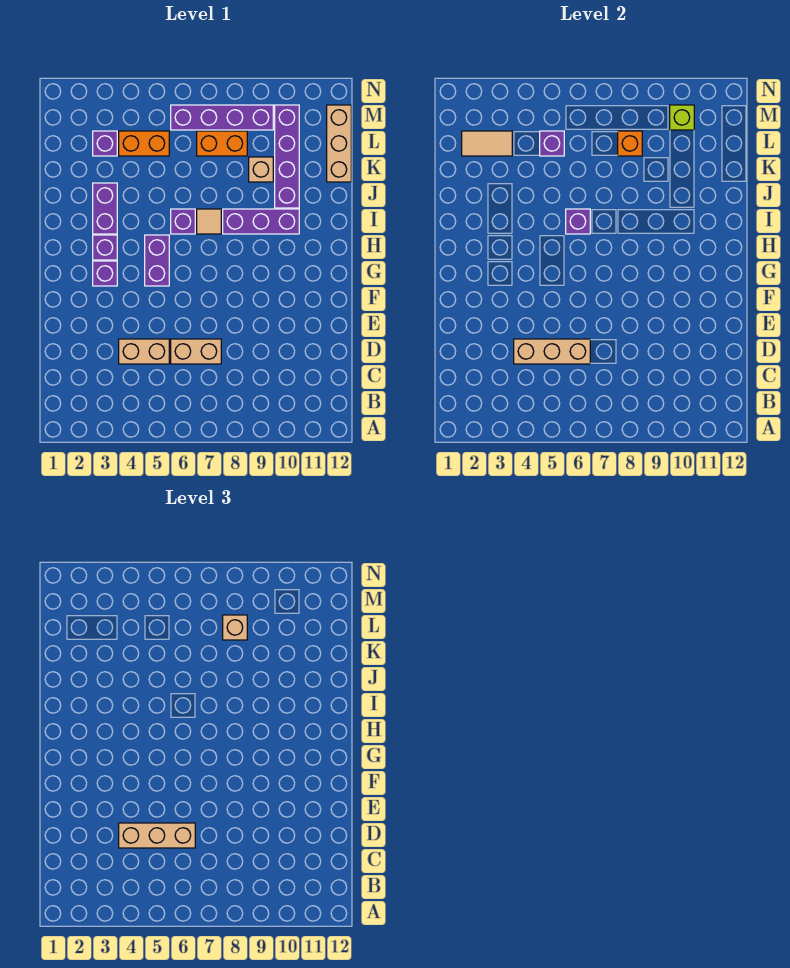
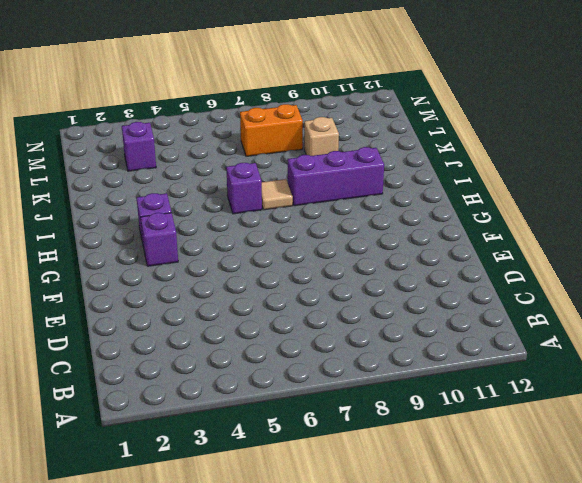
none -> tan brick D4:D5 level 1
none -> tan brick D6:D7 level 1
none -> purple brick G5:H5 level 1

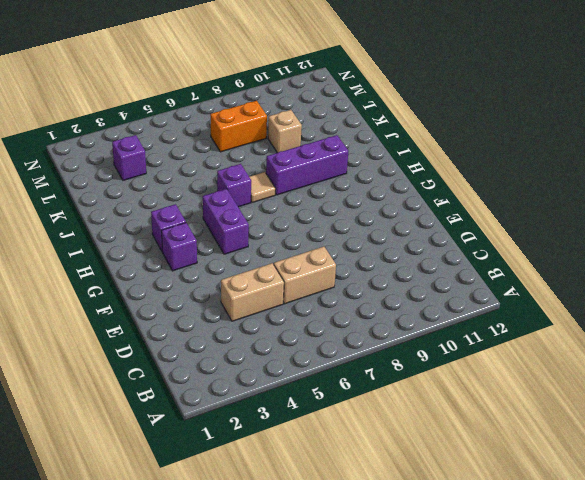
none -> purple brick I3:J3 level 1
none -> purple brick J10:M10 level 1
none -> tan brick K12:M12 level 1

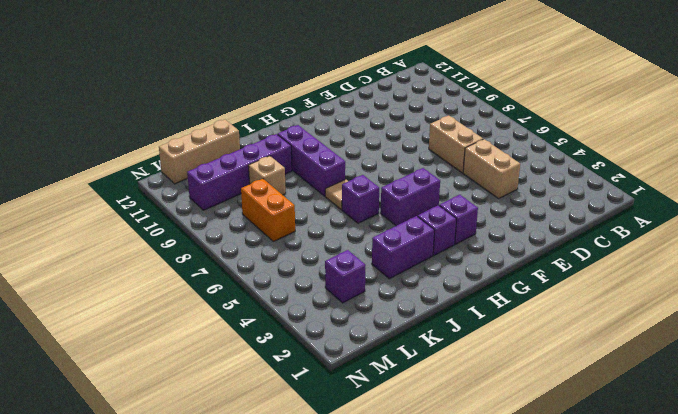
none -> orange brick L4:L5 level 1
none -> purple brick M6:M9 level 1
none -> tan brick D4:D6 level 2

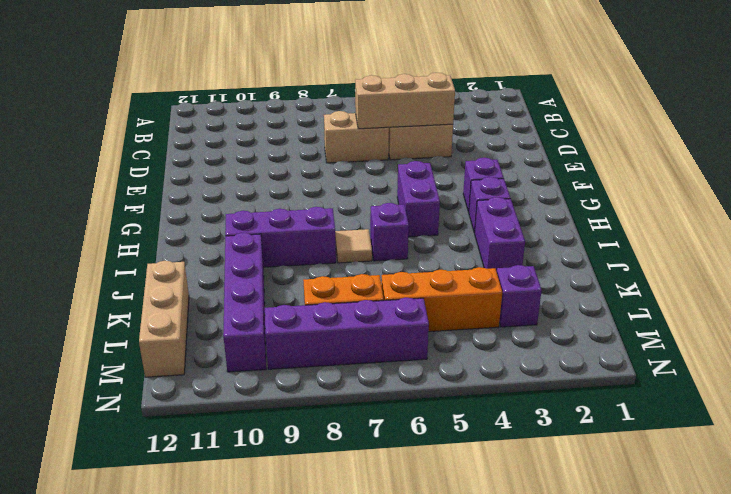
orange brick L4:L6 level 1 -> orange brick L4:L5 level 1
none -> tan brick K9 level 1
none -> purple brick I6 level 2
none -> tan tile L2:L3 level 2

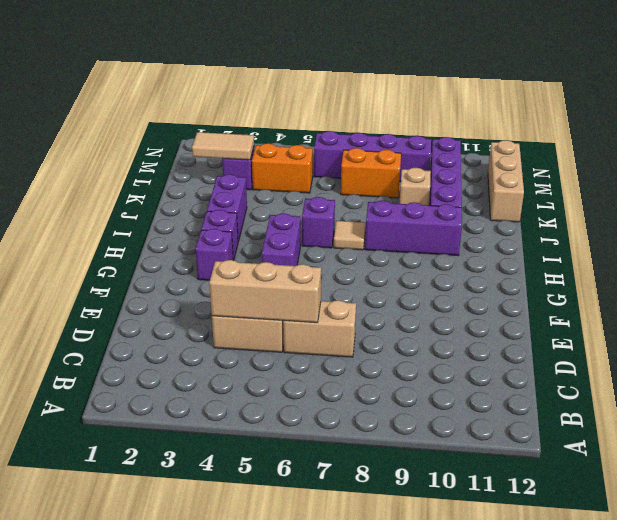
none -> purple brick I6 level 2
none -> purple brick L5 level 2
none -> orange brick L8 level 2

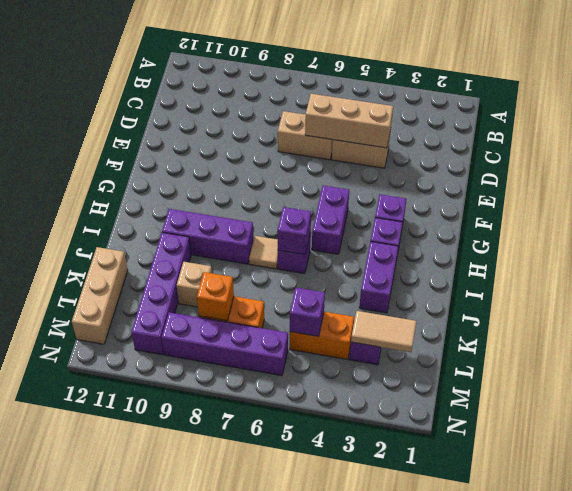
none -> lime brick M10 level 2
none -> tan brick D4:D6 level 3
none -> tan brick L8 level 3

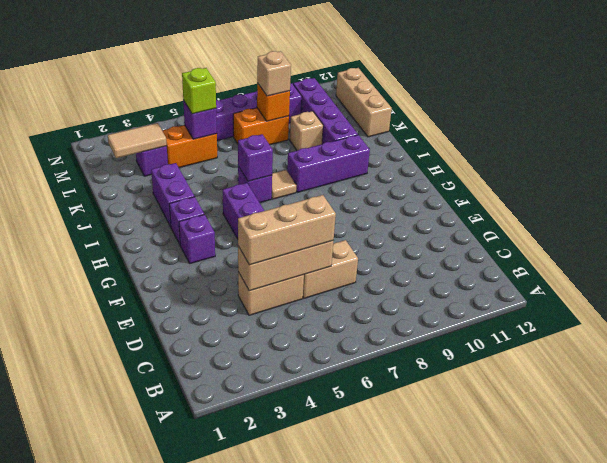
lime brick L5 level 3 -> lime brick M10 level 2

